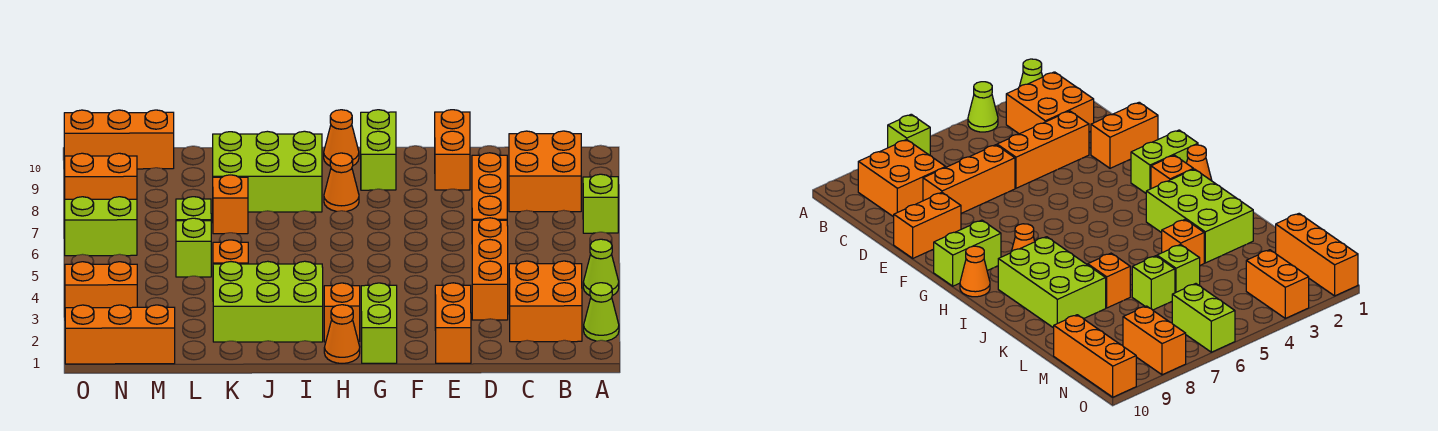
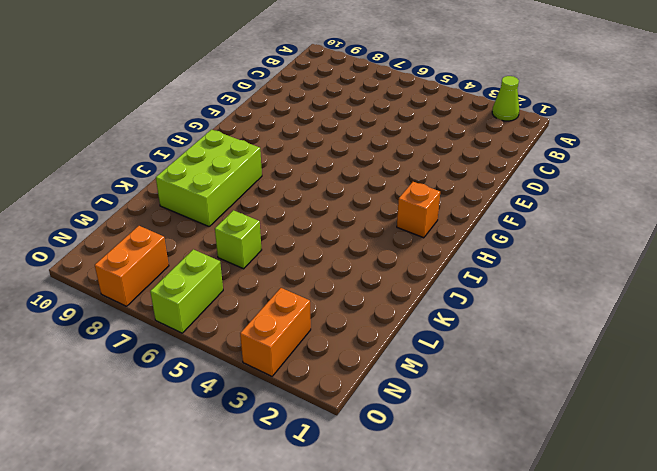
none -> lime cone A4 level 1
none -> lime brick A7 level 1
none -> orange brick B2:C3 level 1

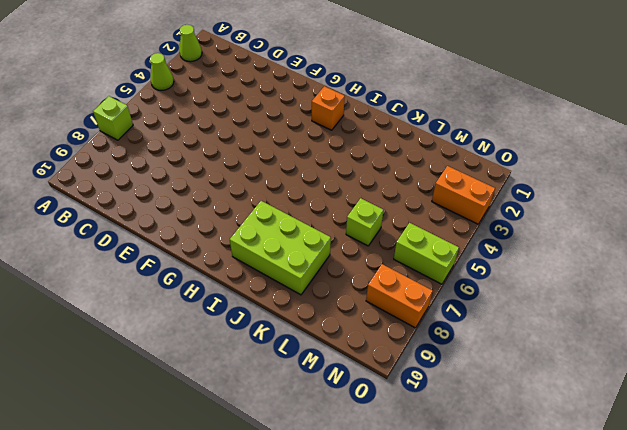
none -> orange brick B2:C3 level 1
none -> orange brick B8:C9 level 1
none -> orange brick D3:D5 level 1

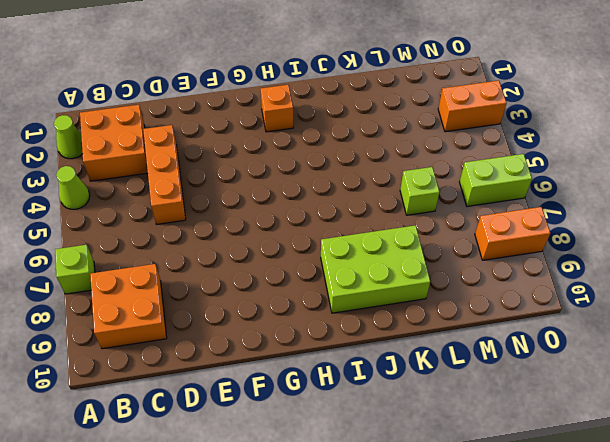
none -> orange brick D6:D8 level 1
none -> orange brick E1:E2 level 1
none -> orange brick E9:E10 level 1

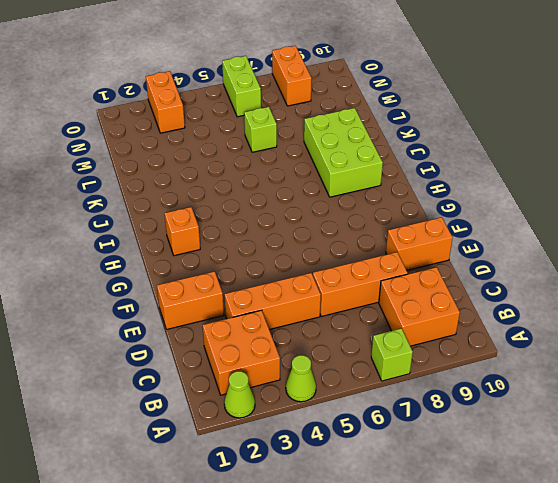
none -> lime brick G1:G2 level 1
none -> lime brick G9:G10 level 1
none -> orange cone H1 level 1

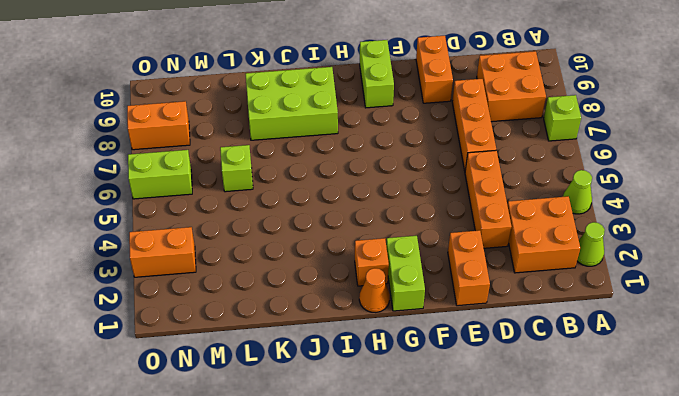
none -> orange cone H8 level 1
none -> orange cone H10 level 1
none -> lime brick I2:K3 level 1

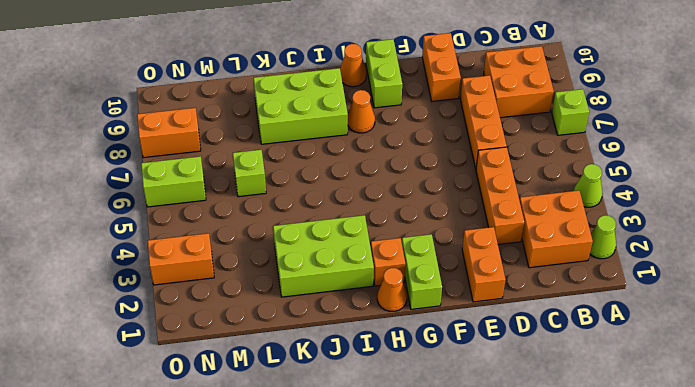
none -> orange brick K4 level 1
none -> orange brick K7 level 1
none -> lime brick L5 level 1

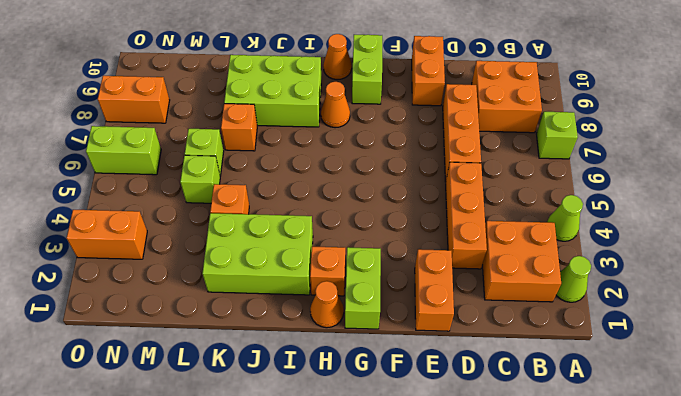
none -> orange brick M1:O1 level 1
none -> orange brick M10:O10 level 1

